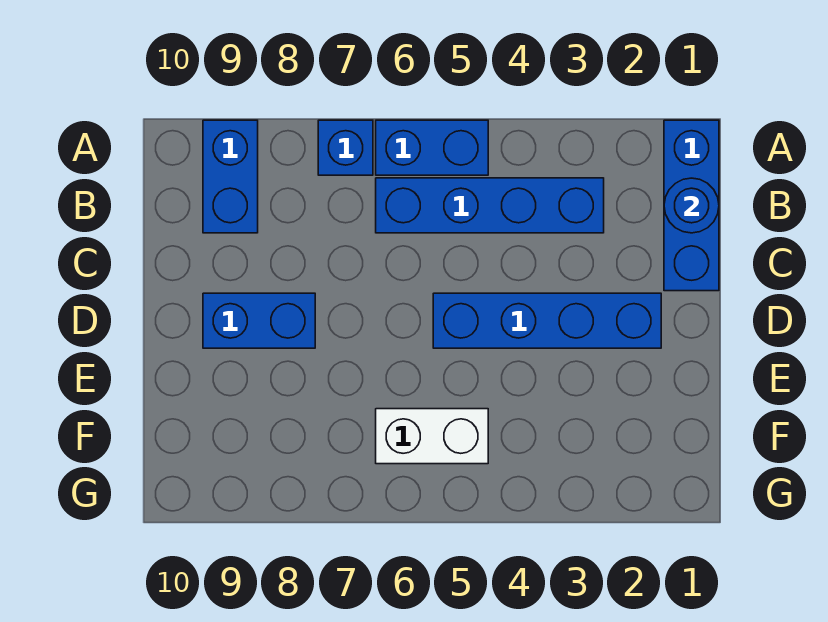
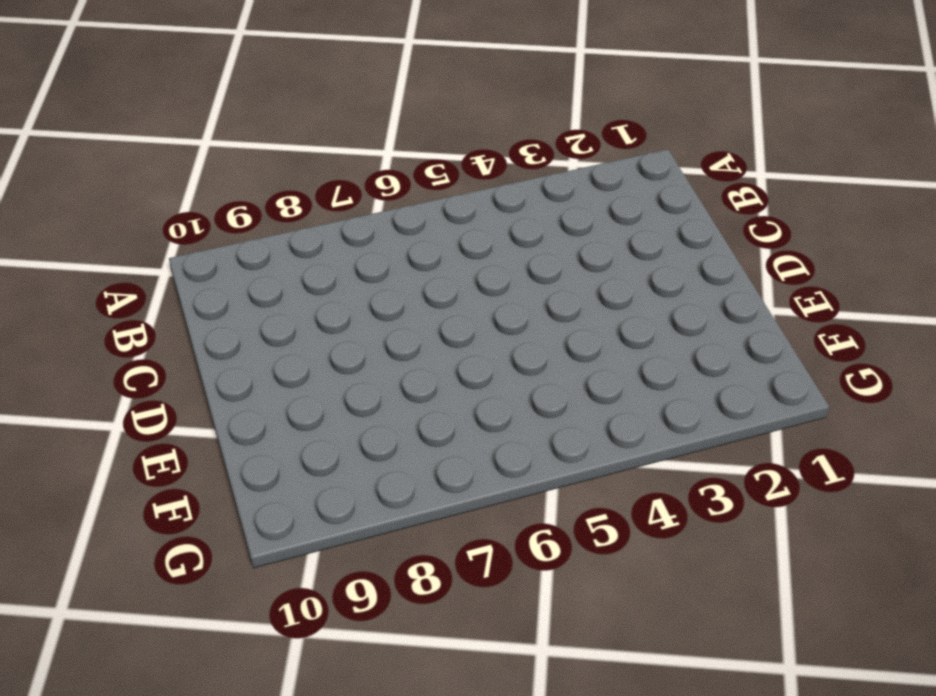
none -> blue brick A1:C1 level 1
none -> blue brick A5:A6 level 1

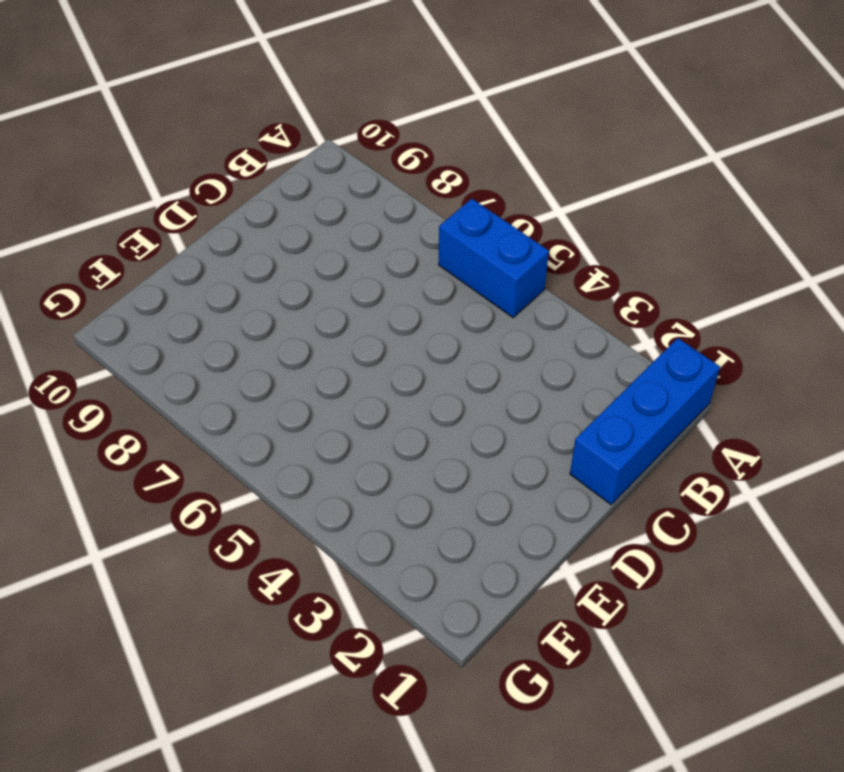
none -> blue brick A7 level 1
none -> blue brick A9:B9 level 1

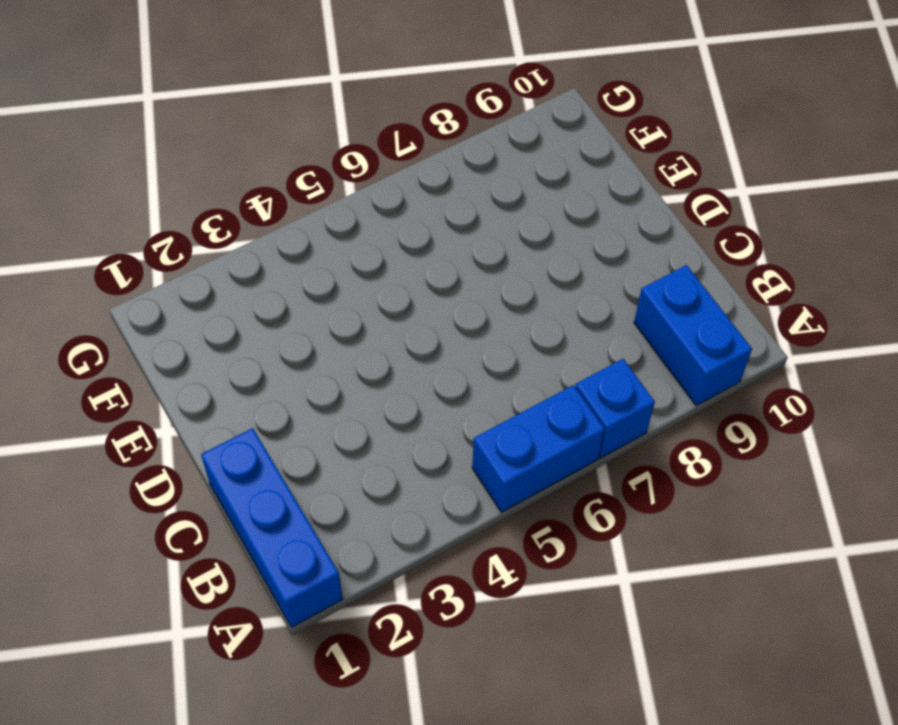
none -> blue brick B3:B6 level 1
none -> blue brick D2:D5 level 1

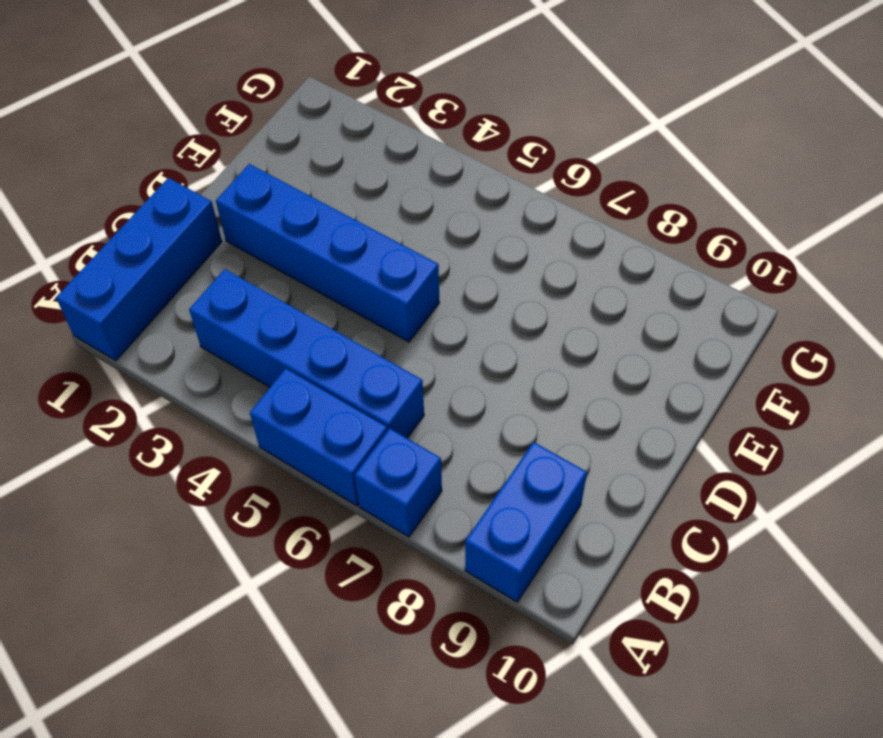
none -> blue brick D8:D9 level 1
none -> white brick F5:F6 level 1

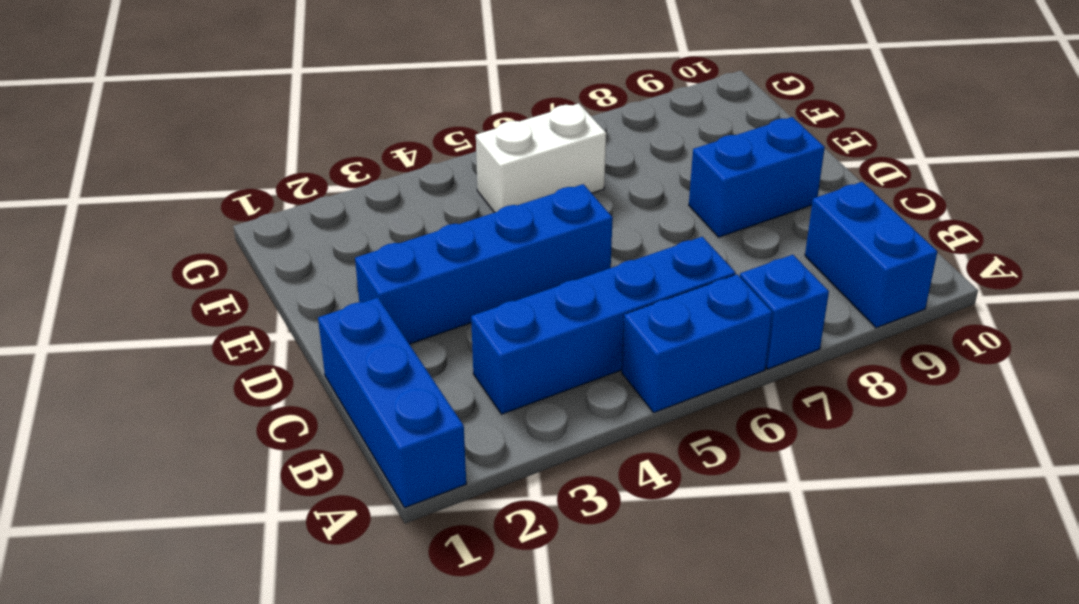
none -> blue round brick B1 level 2

